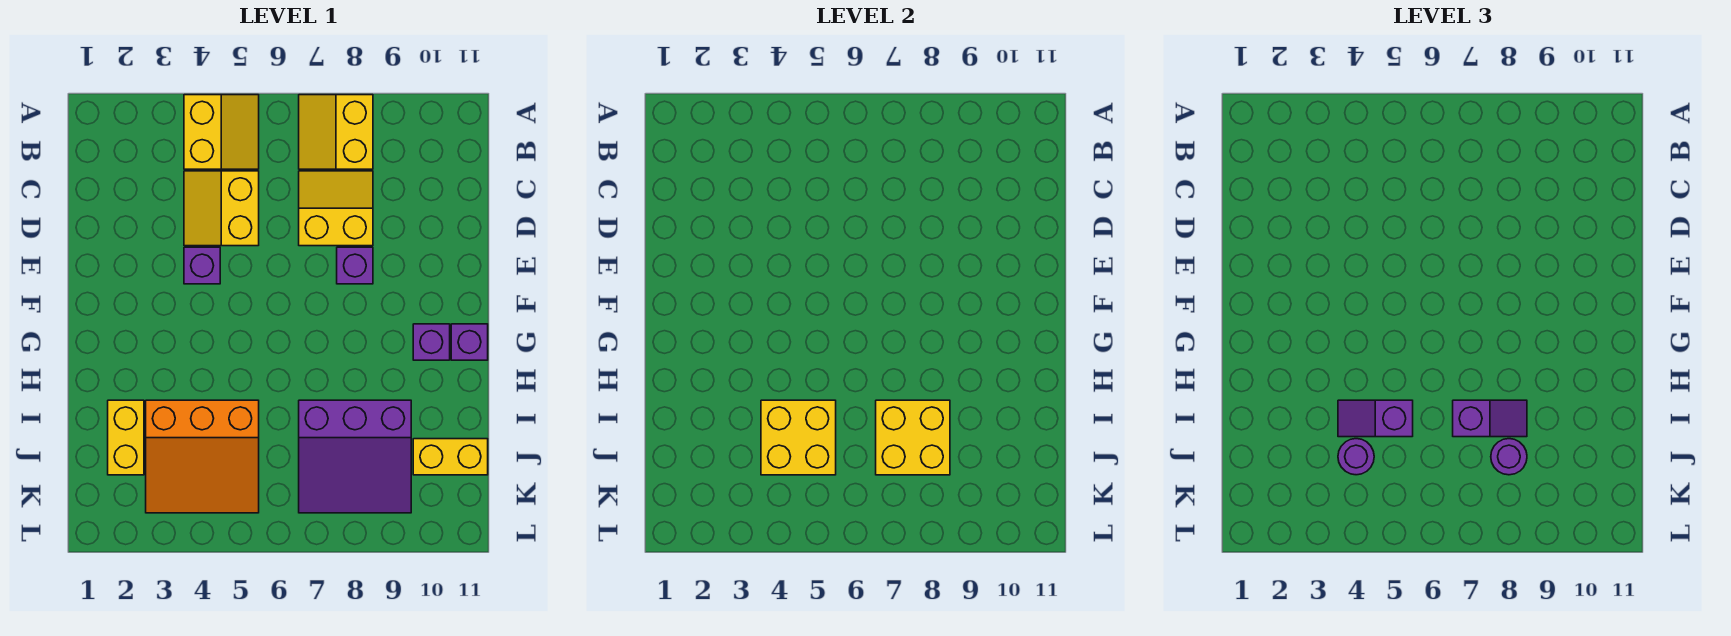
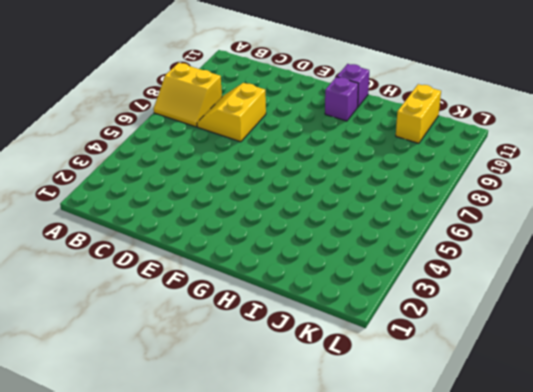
none -> yellow slope A4:B5 level 1 top 4
none -> yellow slope C4:D5 level 1 top 5
none -> purple brick E4 level 1

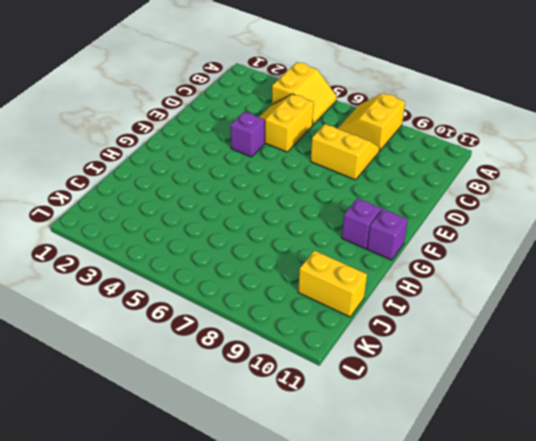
none -> purple brick E8 level 1
none -> yellow brick I2:J2 level 1
none -> orange slope I3:K5 level 1 top I

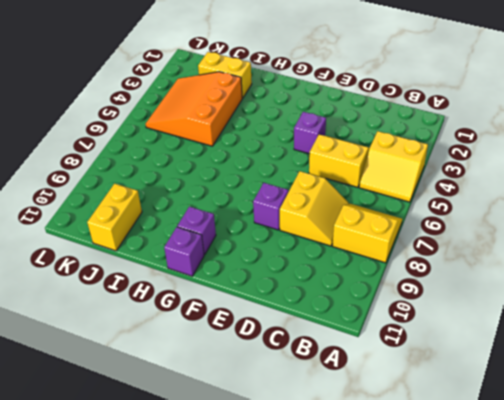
none -> purple slope I7:K9 level 1 top I
none -> yellow brick I4:J5 level 2
none -> yellow brick I7:J8 level 2

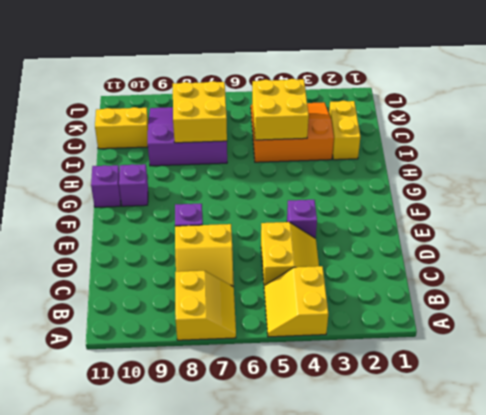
none -> purple slope I4:I5 level 3 top 5
none -> purple slope I7:I8 level 3 top 7
none -> purple round brick J4 level 3

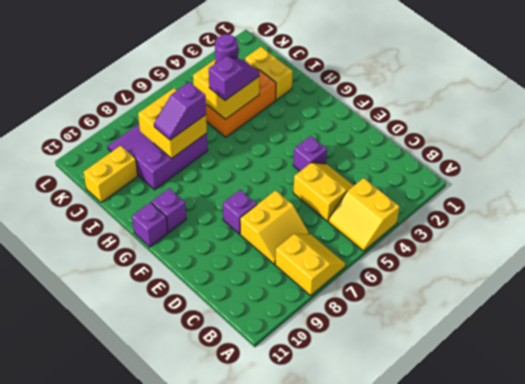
none -> purple round brick J8 level 3

